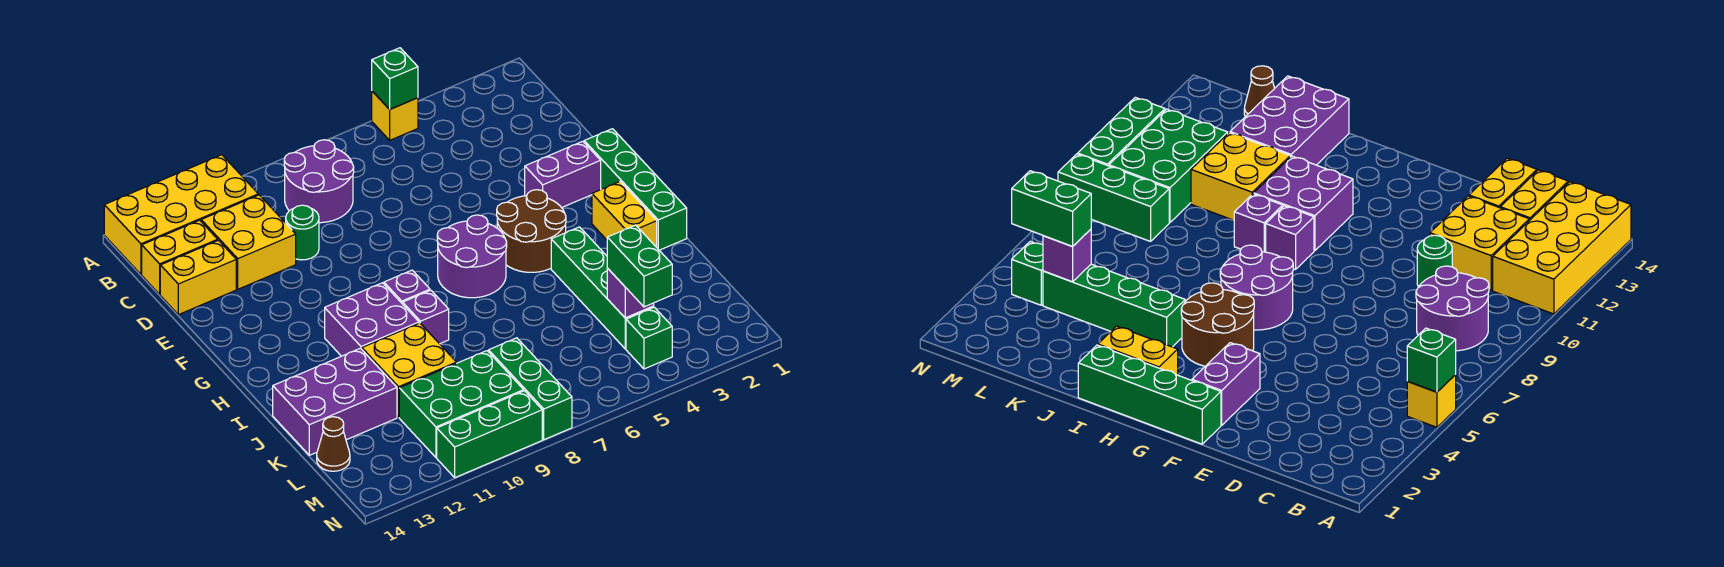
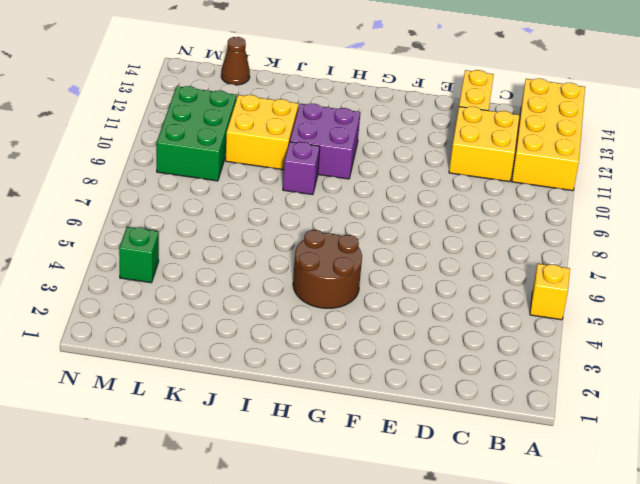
none -> purple round brick B8:C9 level 1
none -> yellow brick C13:C14 level 1
none -> green round brick D10 level 1

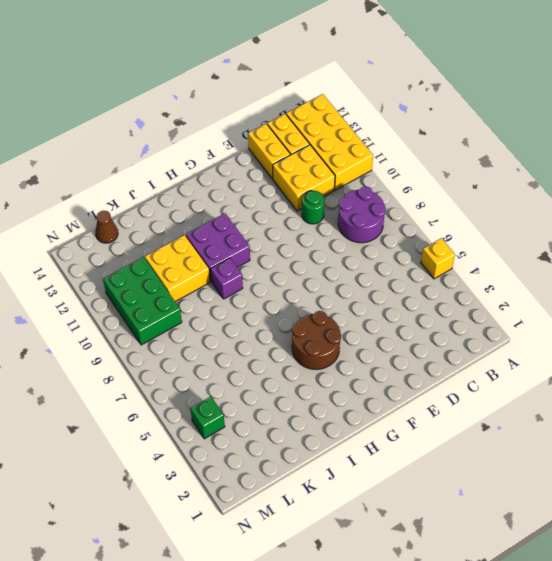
none -> green brick F1:I1 level 1
none -> purple brick F2:F3 level 1
none -> purple round brick G6:H7 level 1

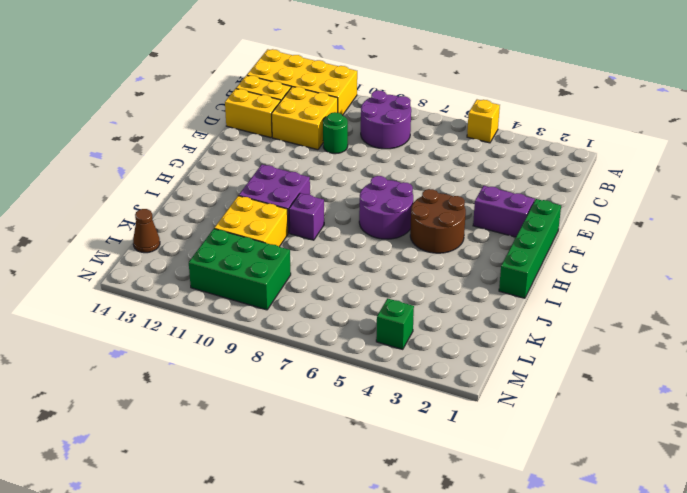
none -> yellow brick H2:I2 level 1
none -> purple brick H9 level 1
none -> green brick I4:L4 level 1

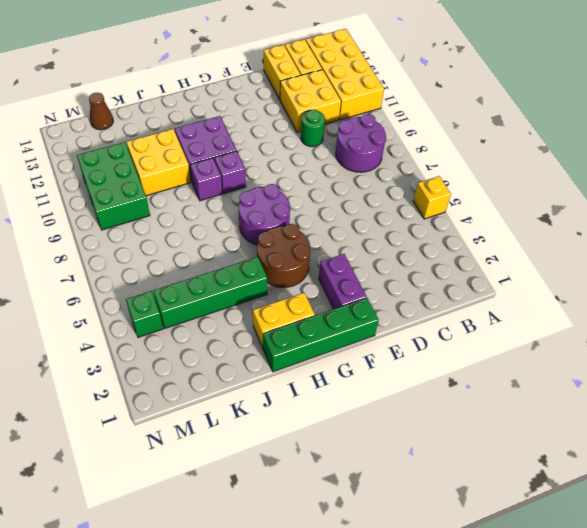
none -> purple brick J12:K14 level 1
none -> green brick L8:N8 level 1
none -> green brick N9:N11 level 1

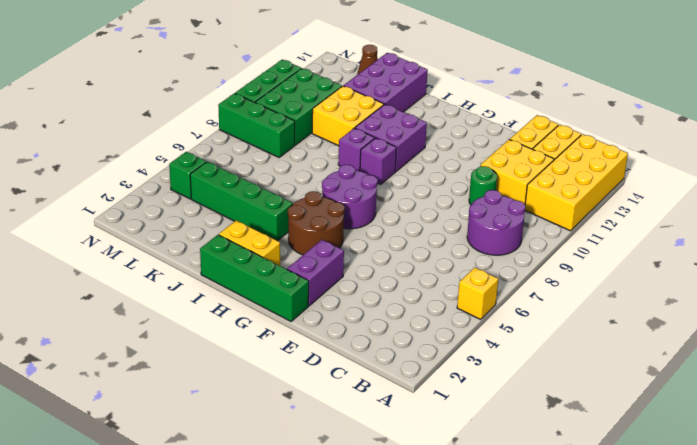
none -> green brick A5 level 2
none -> purple brick L4 level 2
none -> green brick L4:M4 level 3

